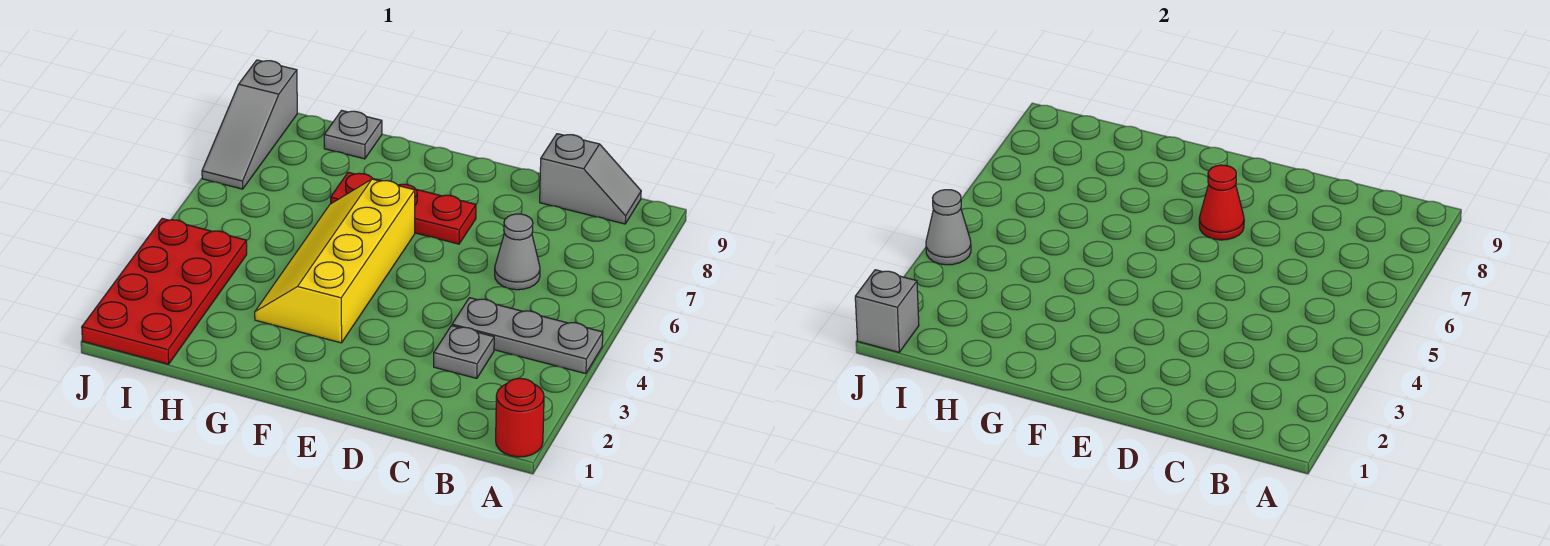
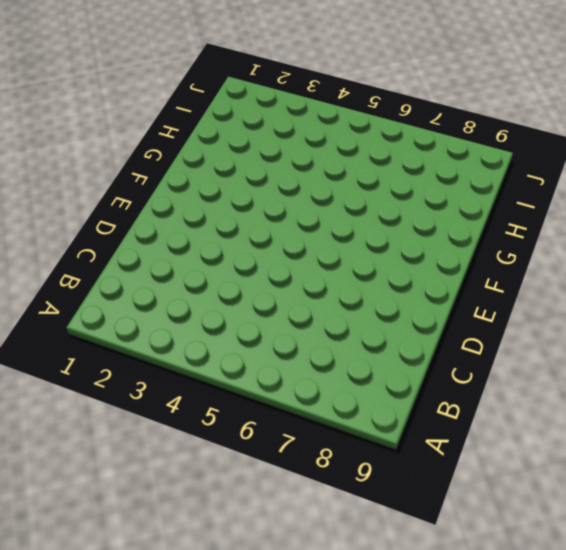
none -> red round brick A1 level 1
none -> grey plate A4:C4 level 1
none -> grey slope B9:C9 level 1 top C

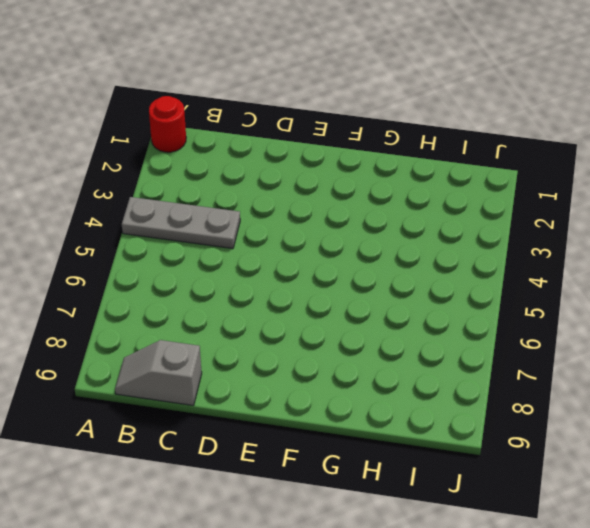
none -> grey plate C3 level 1
none -> grey cone C6 level 1
none -> red plate E7:G7 level 1

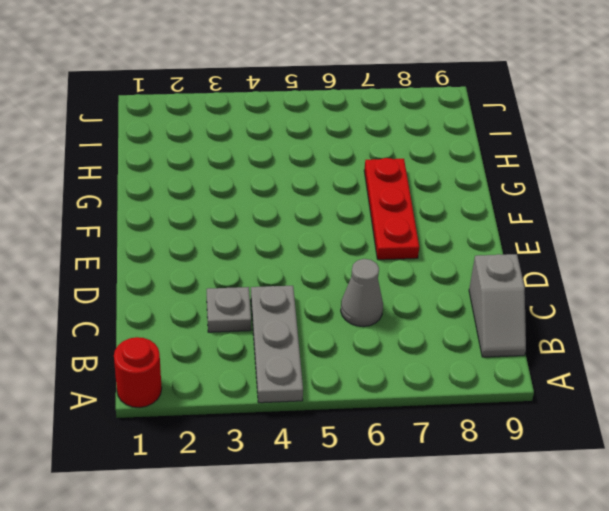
none -> yellow slope F3:G6 level 1 top F
none -> grey plate H9 level 1
none -> red plate I1:J4 level 1

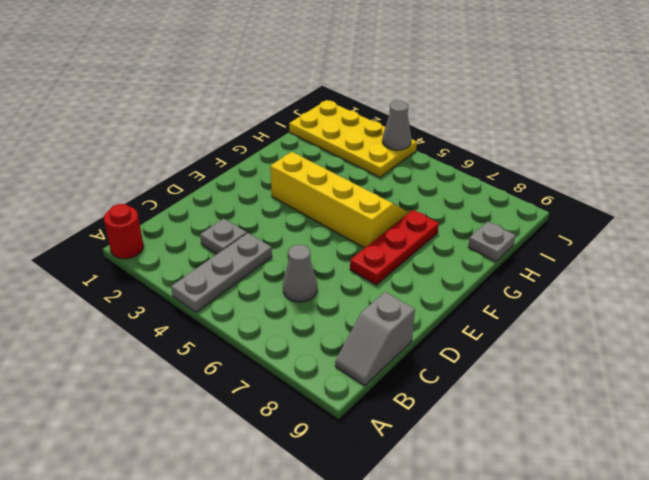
yellow plate I1:J4 level 1 -> red plate I1:J4 level 1
none -> grey slope J7:J9 level 1 top 9
none -> red cone E7 level 2
none -> grey brick J1 level 2

